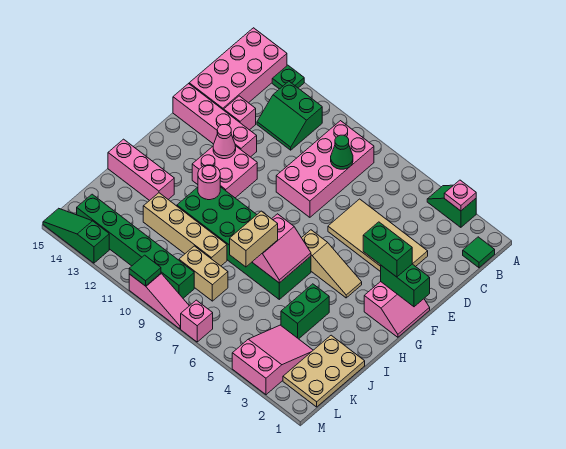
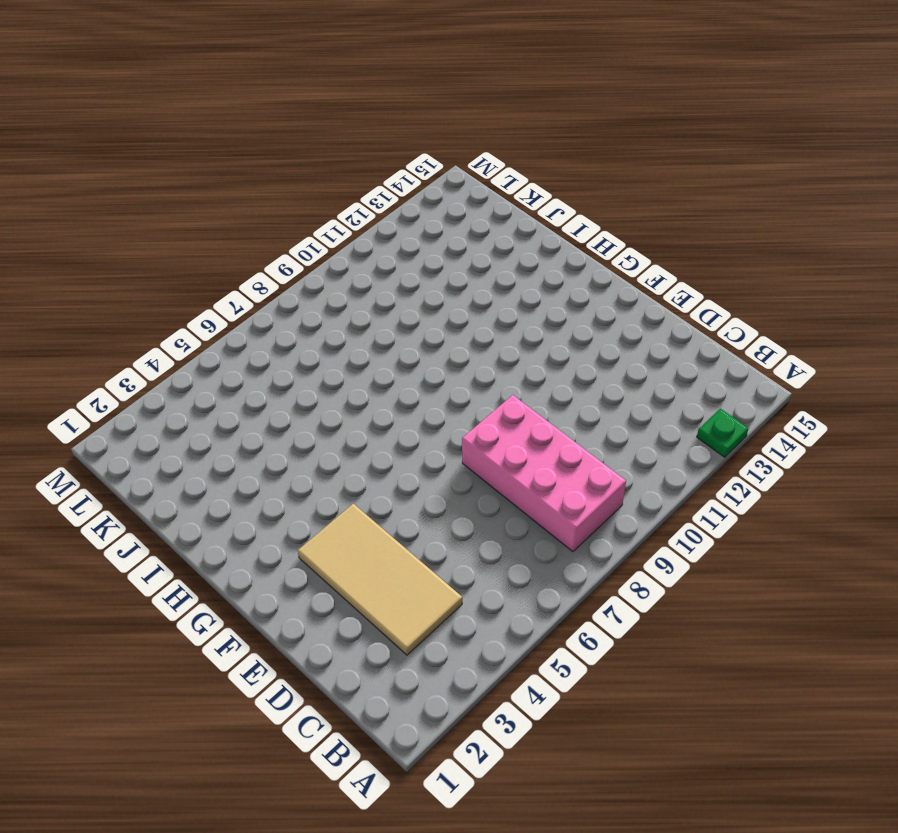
tan tile C3:F4 level 1 -> tan tile D3:E6 level 1
none -> green slope A3:A4 level 1 top 3
none -> pink brick A14:D15 level 1
none -> green tile B1 level 1
none -> green slope B11:C12 level 1 top B

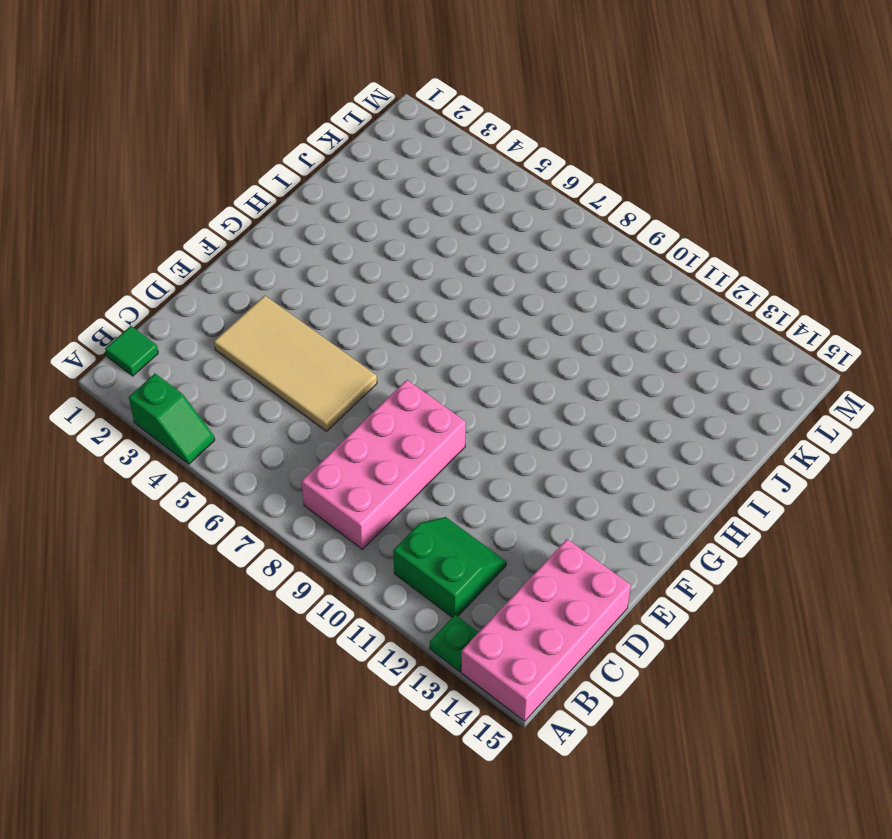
none -> pink brick D13 level 1
none -> pink brick E12:E15 level 1
none -> pink slope F1:G2 level 1 top 2
none -> pink brick F11:G12 level 1

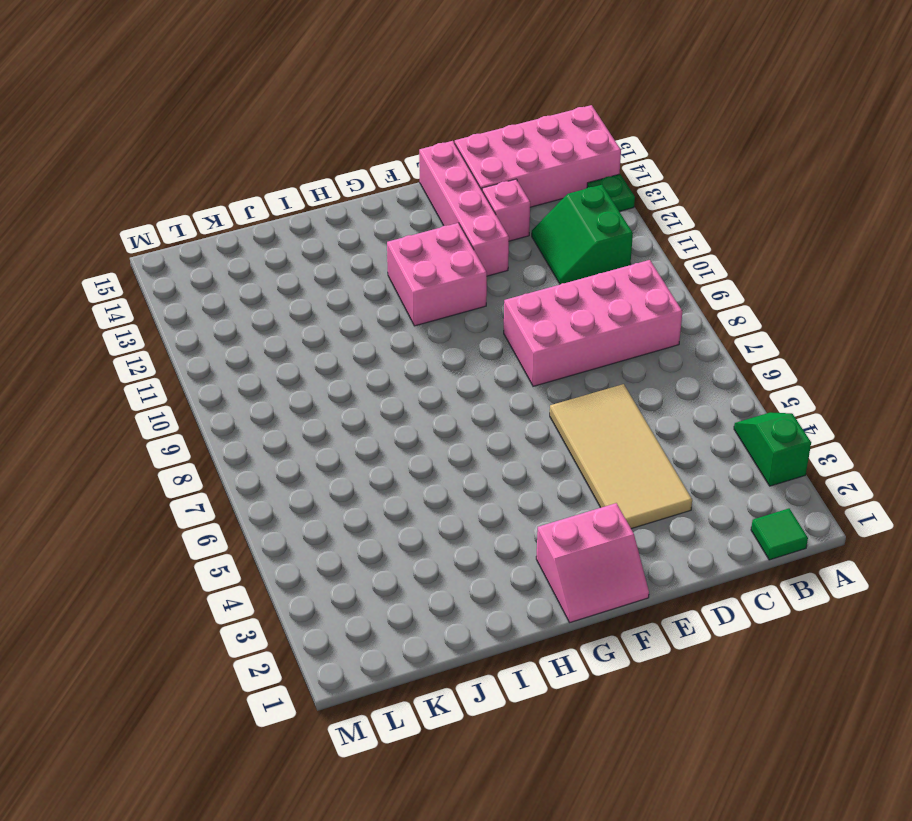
none -> tan slope G4:G6 level 1 top 6
none -> green brick H6:I11 level 1
none -> green brick I4:J4 level 1
none -> pink brick I13:I15 level 1

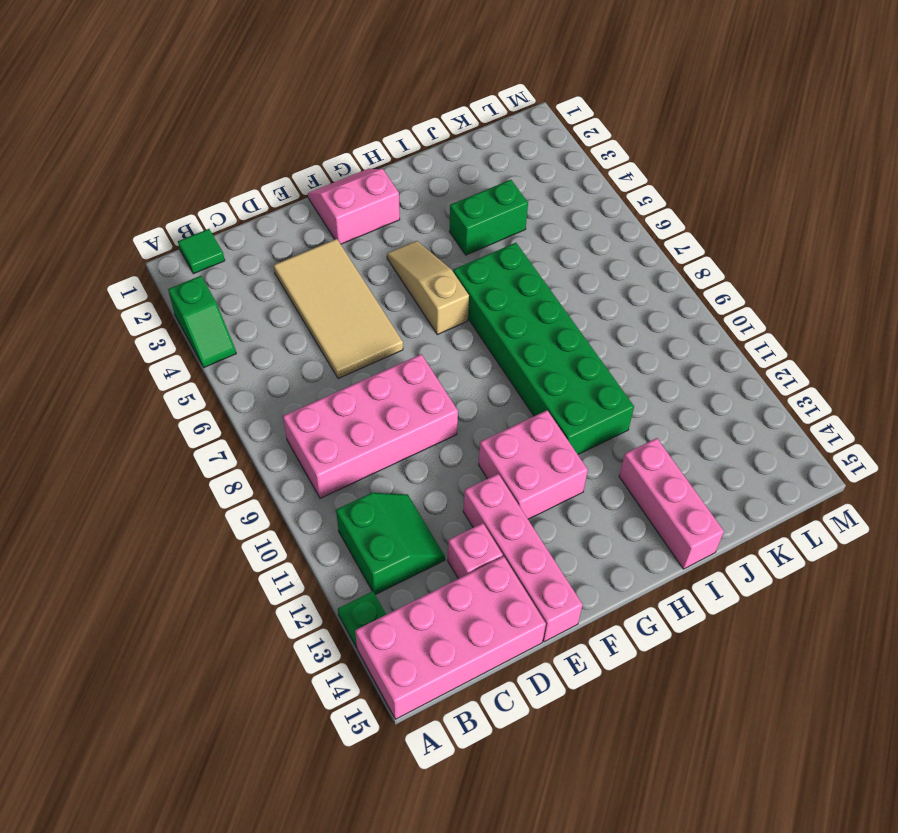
none -> tan plate J1:L2 level 1
none -> tan brick J9:J12 level 1
none -> pink slope K3:M4 level 1 top M
none -> tan brick K8:K9 level 1

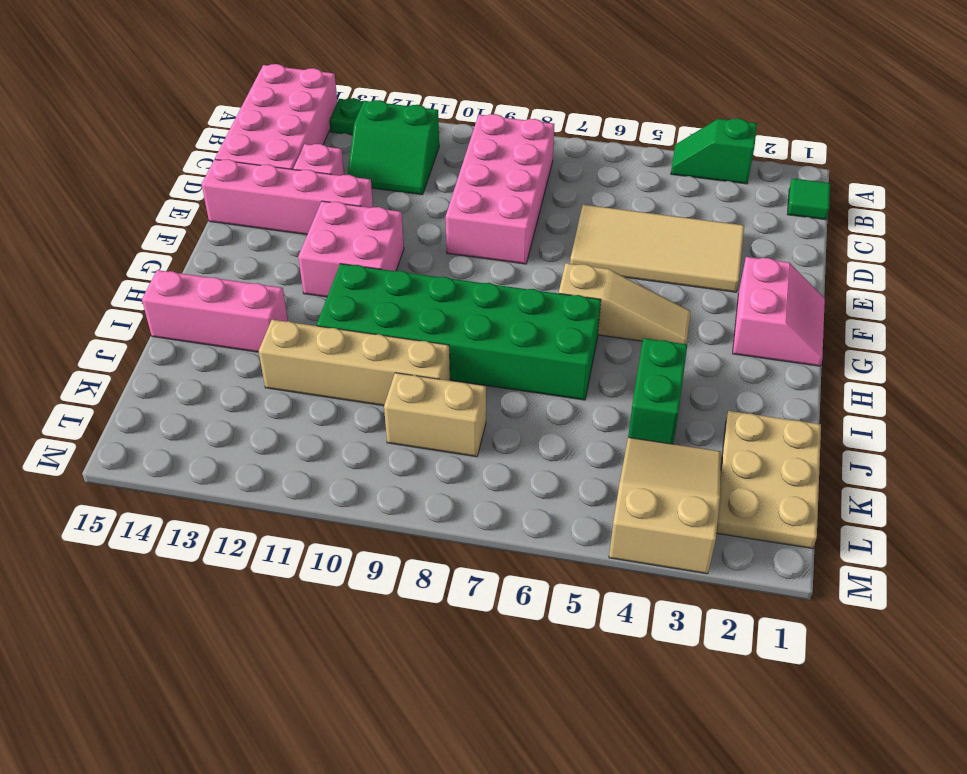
tan slope K3:M4 level 1 top M -> pink slope K3:M4 level 1 top M
none -> green brick L9:L14 level 1
none -> pink brick M7 level 1
none -> pink slope M8:M10 level 1 top 10
none -> green slope M13:M15 level 1 top 13

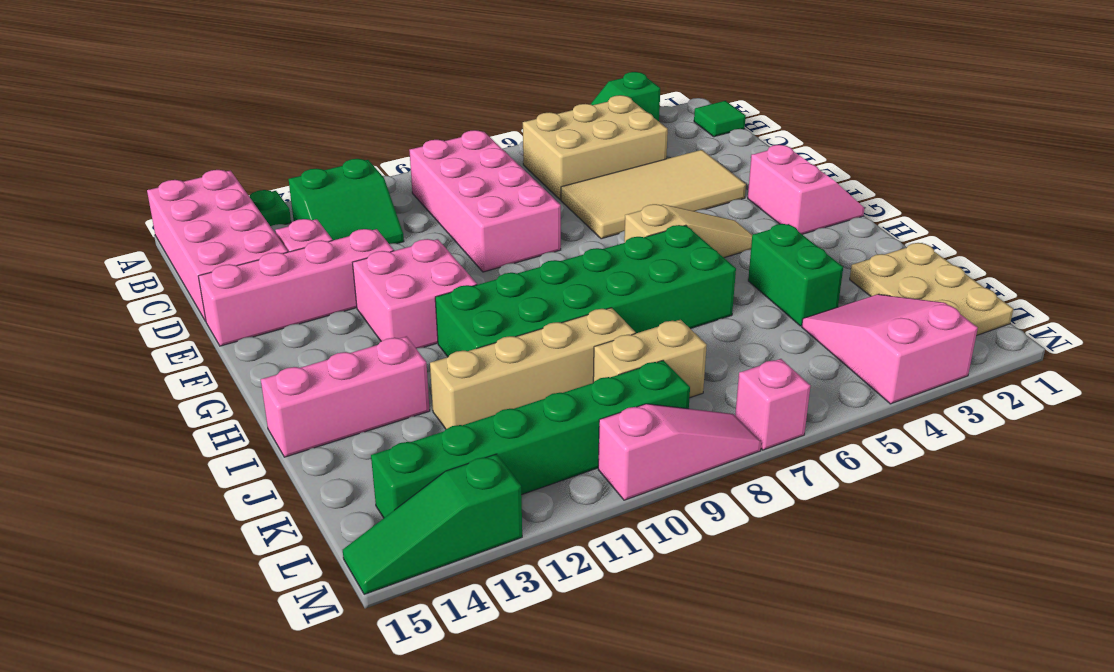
tan brick B4:C6 level 1 -> none
none -> pink plate A3 level 2
none -> green cone C8 level 2
none -> green brick F1:F2 level 2
none -> pink cone F12 level 2

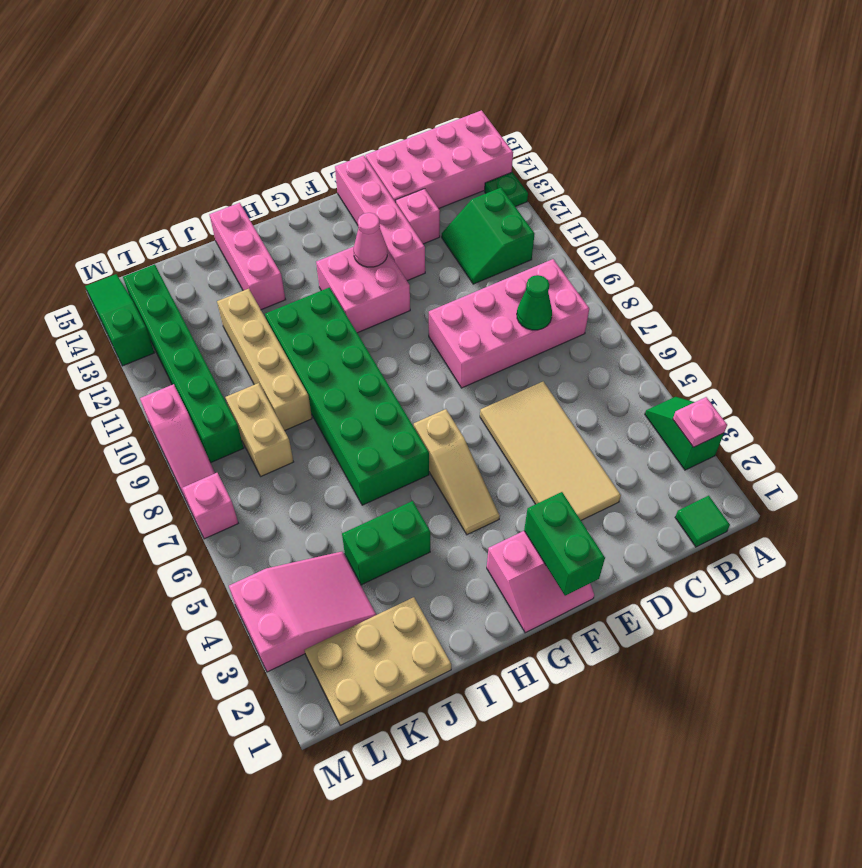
none -> pink slope H6:I7 level 2 top 7
none -> pink round brick H11 level 2
none -> green tile M10 level 2
none -> green brick F2:F3 level 3

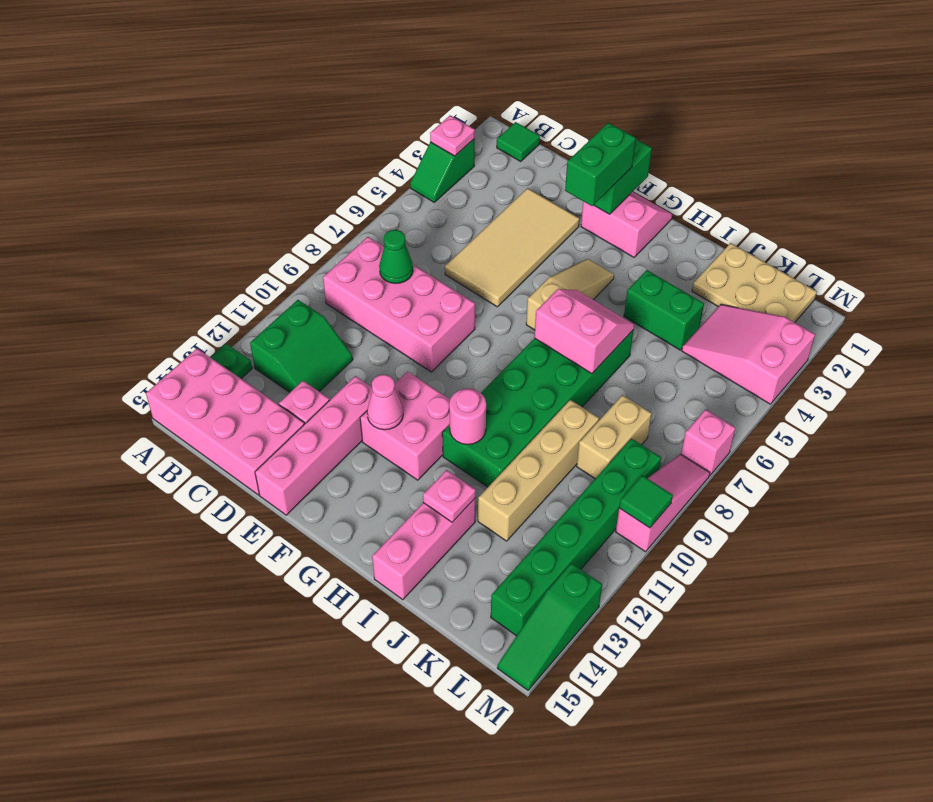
pink plate I13 level 2 -> none
none -> tan brick I7:J7 level 3

